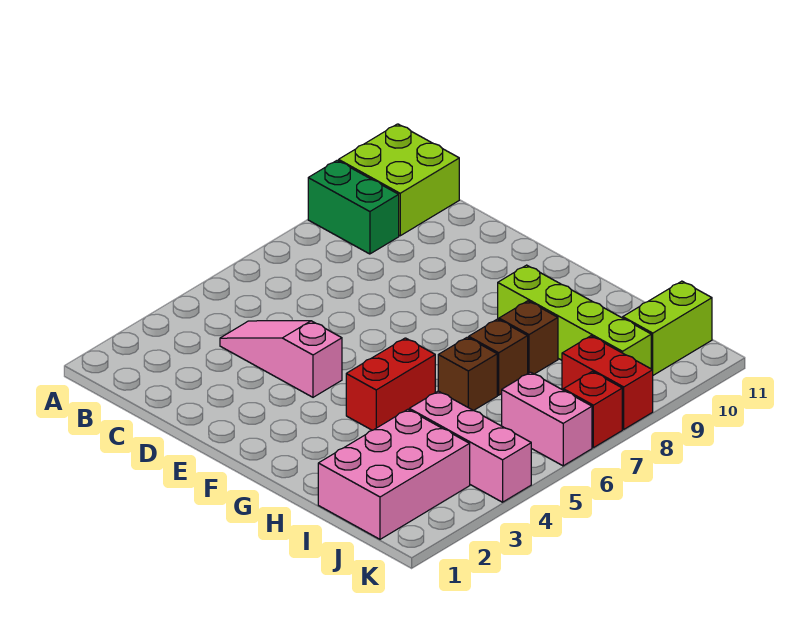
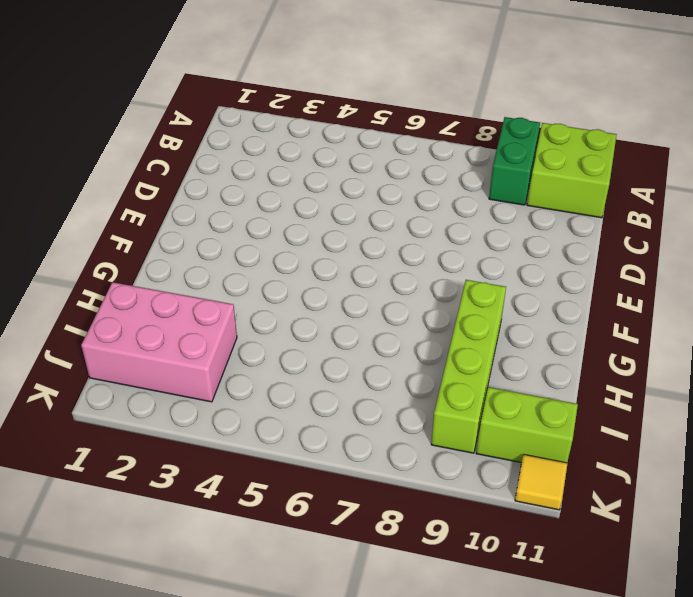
yellow tile K11 level 1 -> none
none -> pink slope C4:E4 level 1 top E
none -> red brick G4:G5 level 1
none -> brown brick H6 level 1

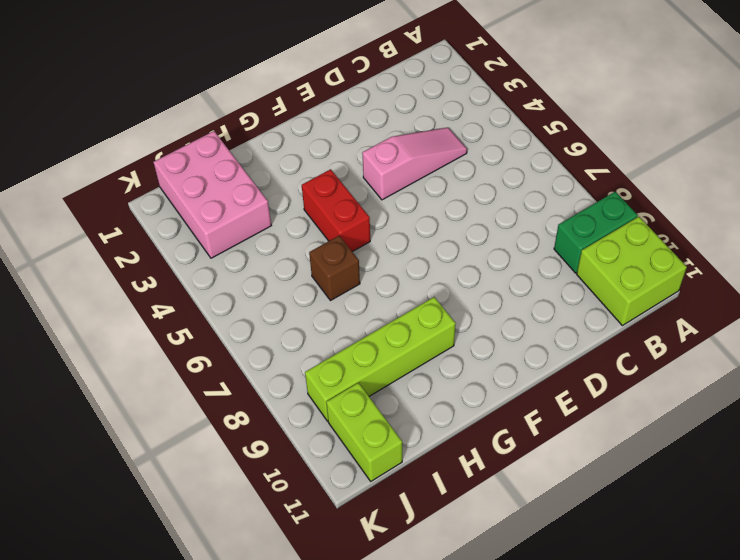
none -> brown brick H7 level 1
none -> brown brick H8 level 1
none -> pink brick I4:K4 level 1

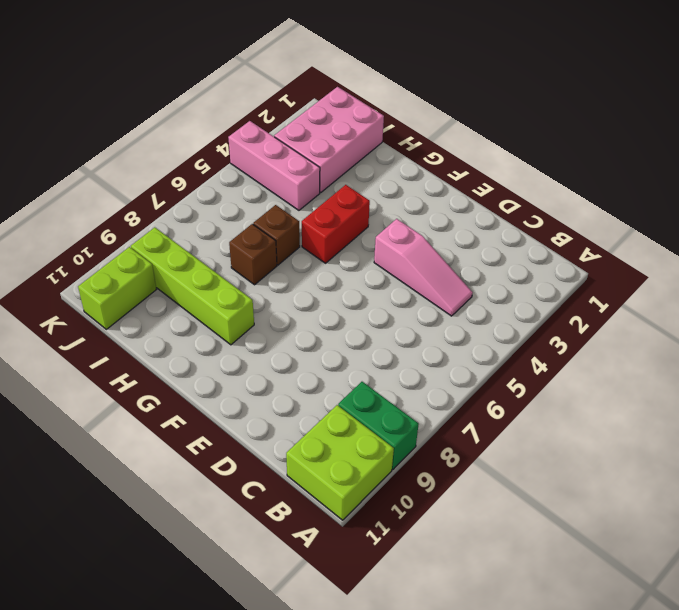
none -> brown brick H8 level 1
none -> pink brick J6:K6 level 1
none -> red brick J8:K8 level 1

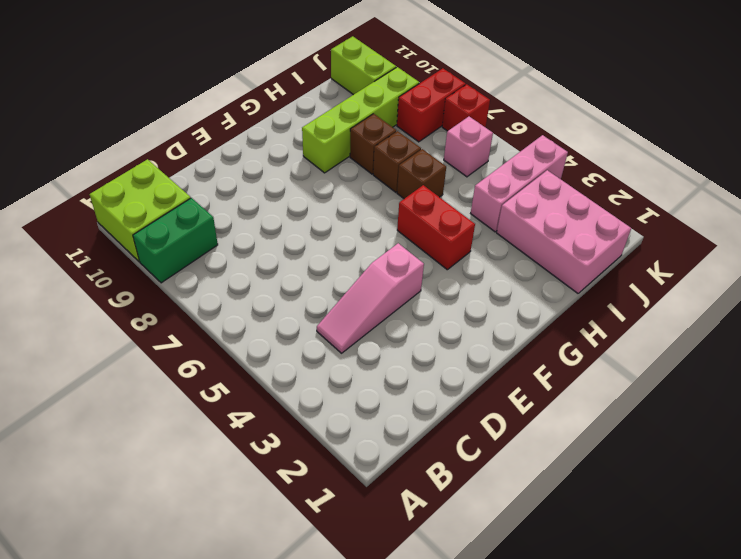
pink brick J6 level 1 -> pink brick J6:K6 level 1

